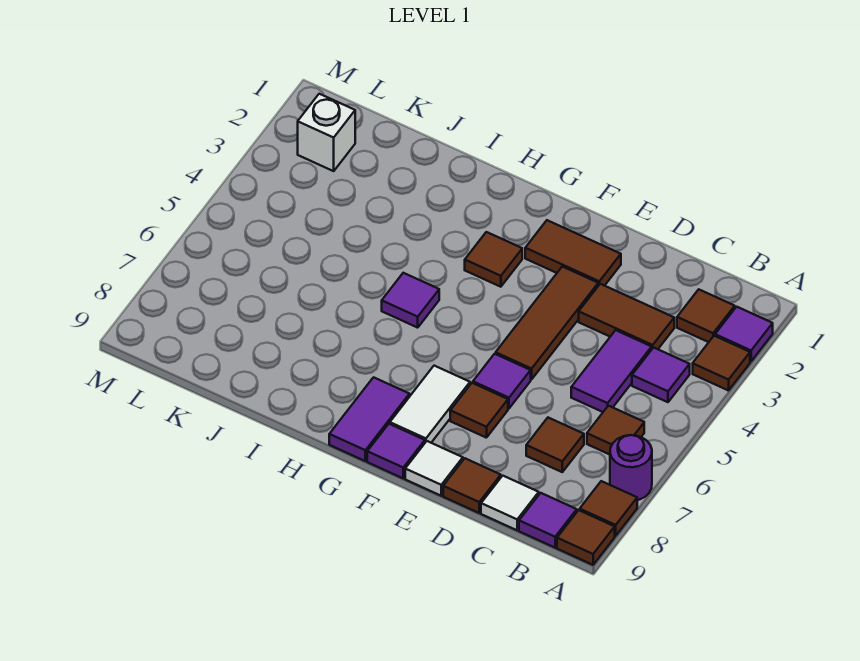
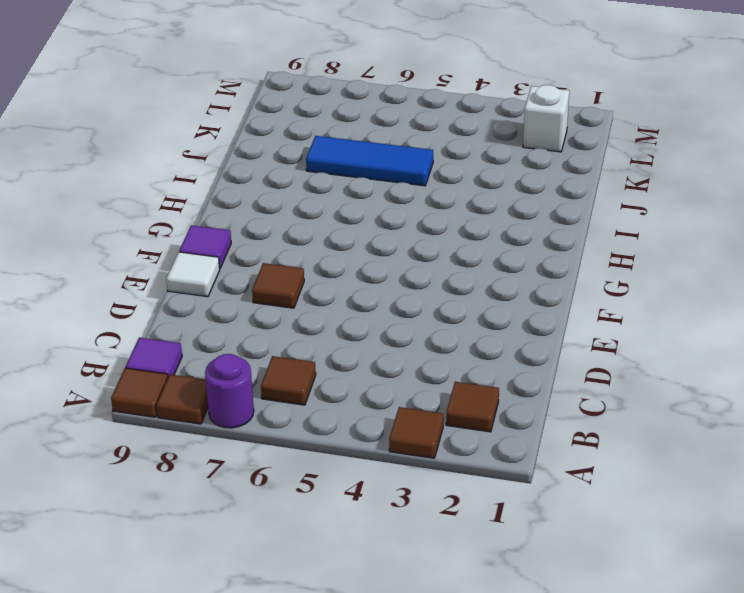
blue tile J5:J7 level 1 -> none
none -> purple tile A2 level 1
none -> purple tile B4 level 1
none -> brown tile C3:D3 level 1

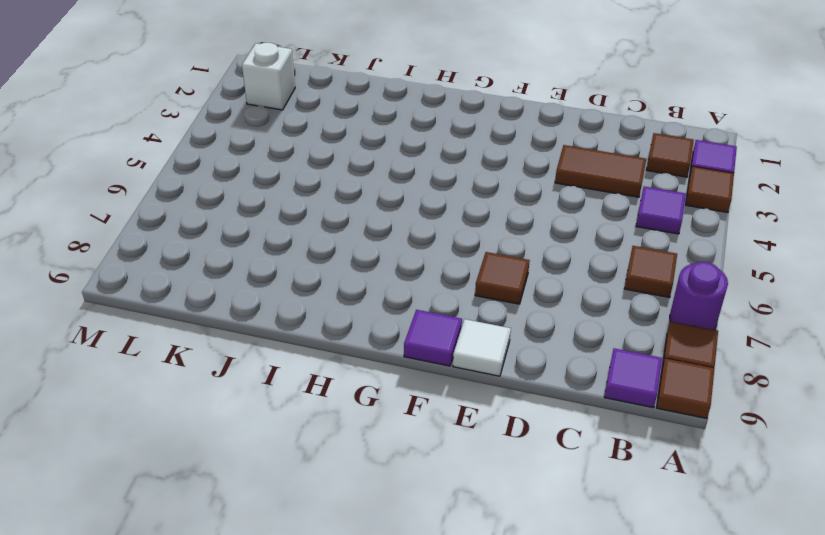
none -> purple tile C4:C5 level 1
none -> brown tile C7 level 1
none -> white tile C9 level 1

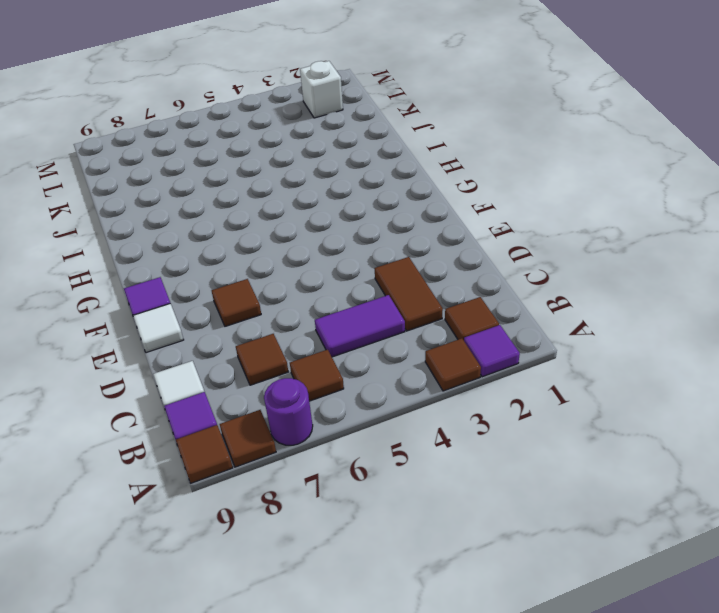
none -> purple tile B4 level 1
none -> brown tile D9 level 1
none -> brown tile E2:F2 level 1

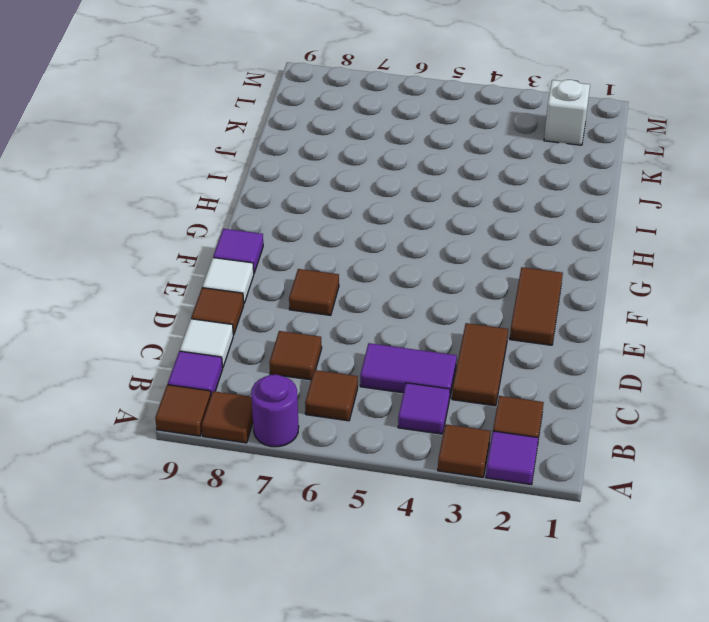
none -> brown tile E3:E5 level 1
none -> purple tile E6 level 1
none -> white tile F7:F8 level 1

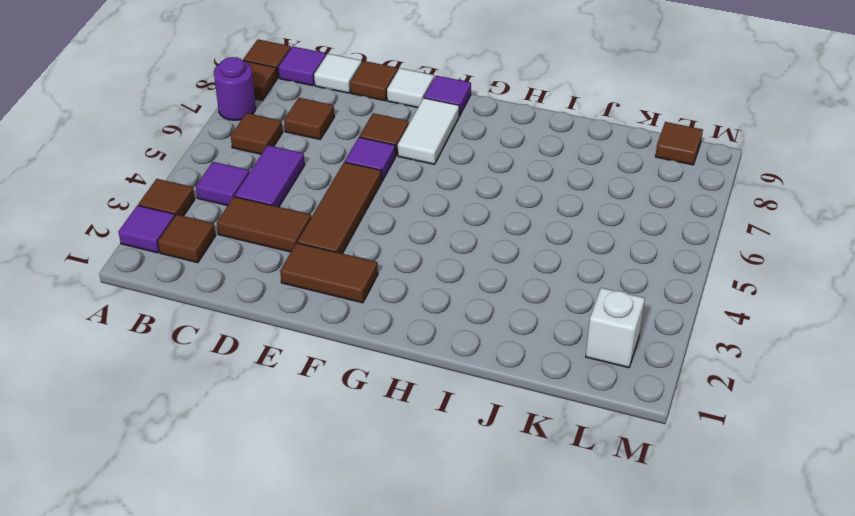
brown tile L9 level 1 -> brown tile G3 level 1
none -> purple tile G8:G9 level 1
none -> purple tile H5 level 1

